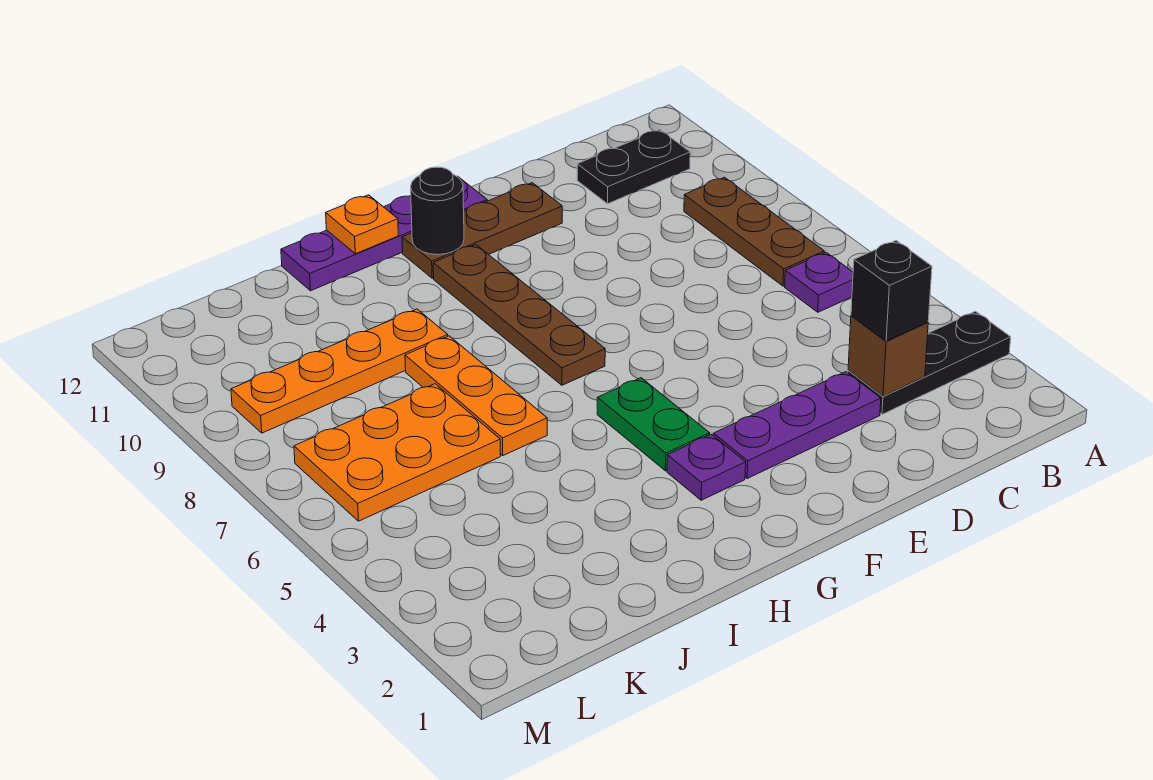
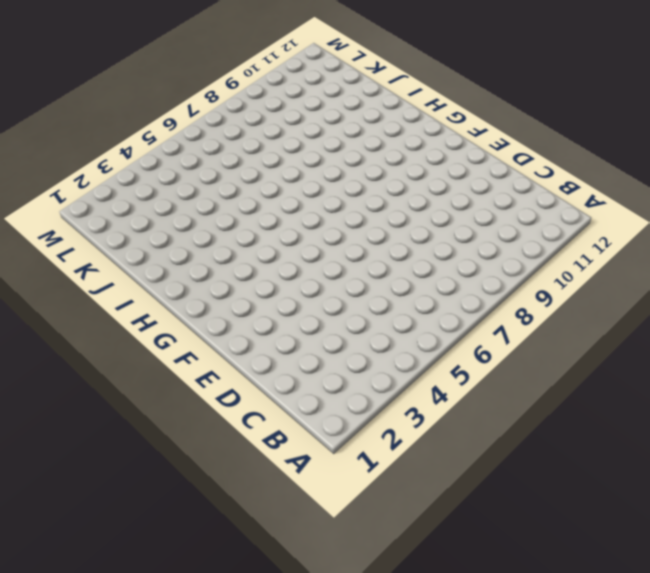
none -> black plate A3:C3 level 1
none -> purple plate B6 level 1
none -> brown plate B7:B9 level 1

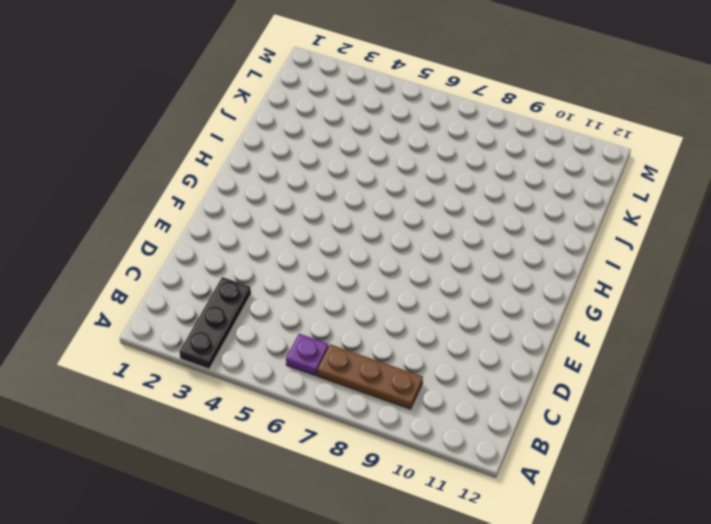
none -> black plate B11:C11 level 1
none -> purple plate D3:F3 level 1
none -> brown plate E11:G11 level 1

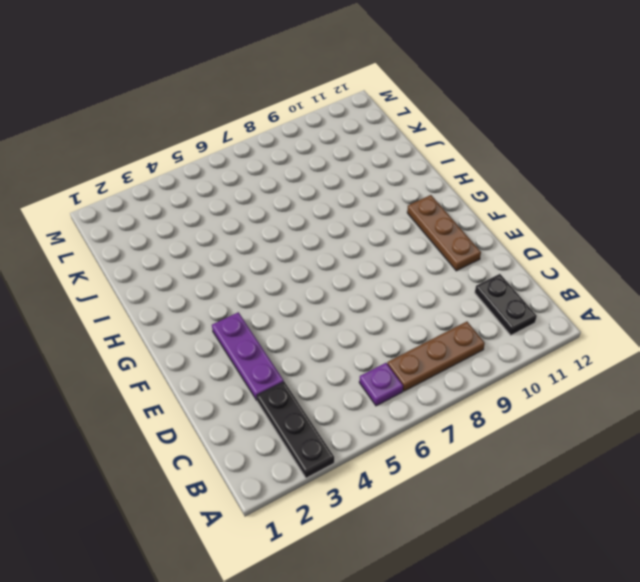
none -> purple plate F12:I12 level 1
none -> purple plate G3 level 1
none -> green plate G4:G5 level 1

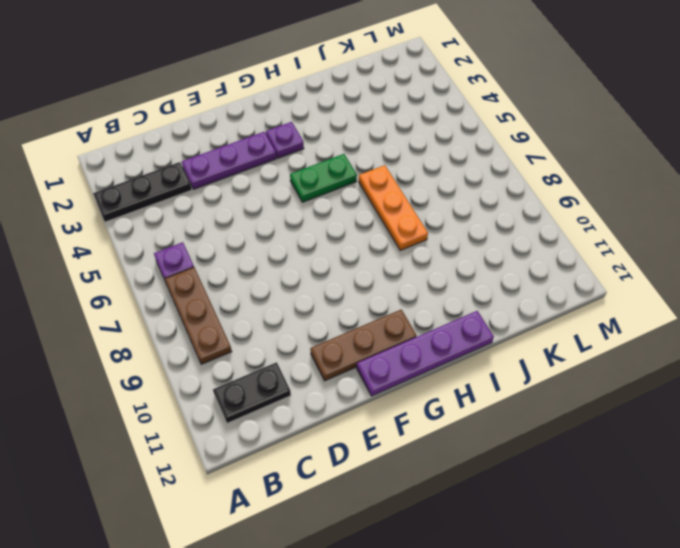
green plate G5:H5 level 1 -> green plate G4:G5 level 1
none -> brown plate G7:G10 level 1
none -> orange plate I9:L9 level 1
none -> orange plate J6:L7 level 1

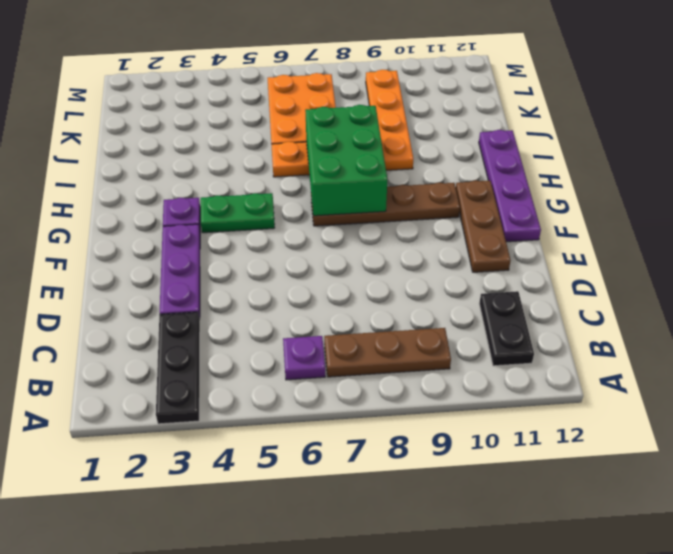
green brick G7:I8 level 2 -> none
none -> brown brick C3 level 2
none -> black round brick G11 level 2
none -> orange plate H12 level 2

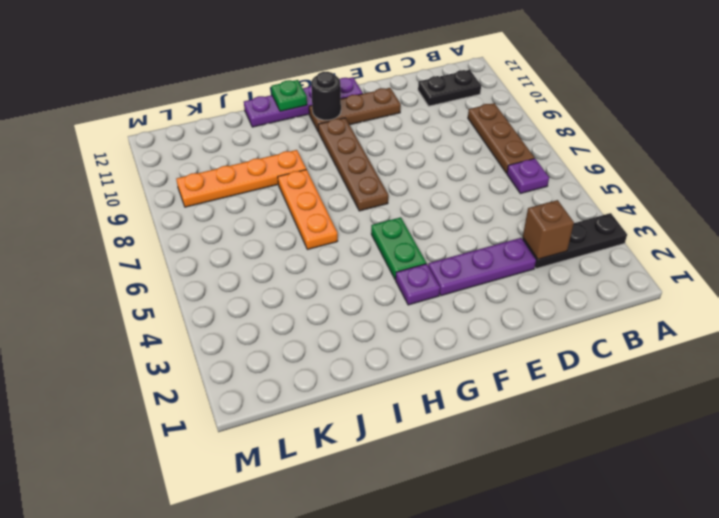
green plate H12 level 2 -> orange plate H12 level 2
none -> orange plate J6:L7 level 1
none -> black brick C3 level 3

